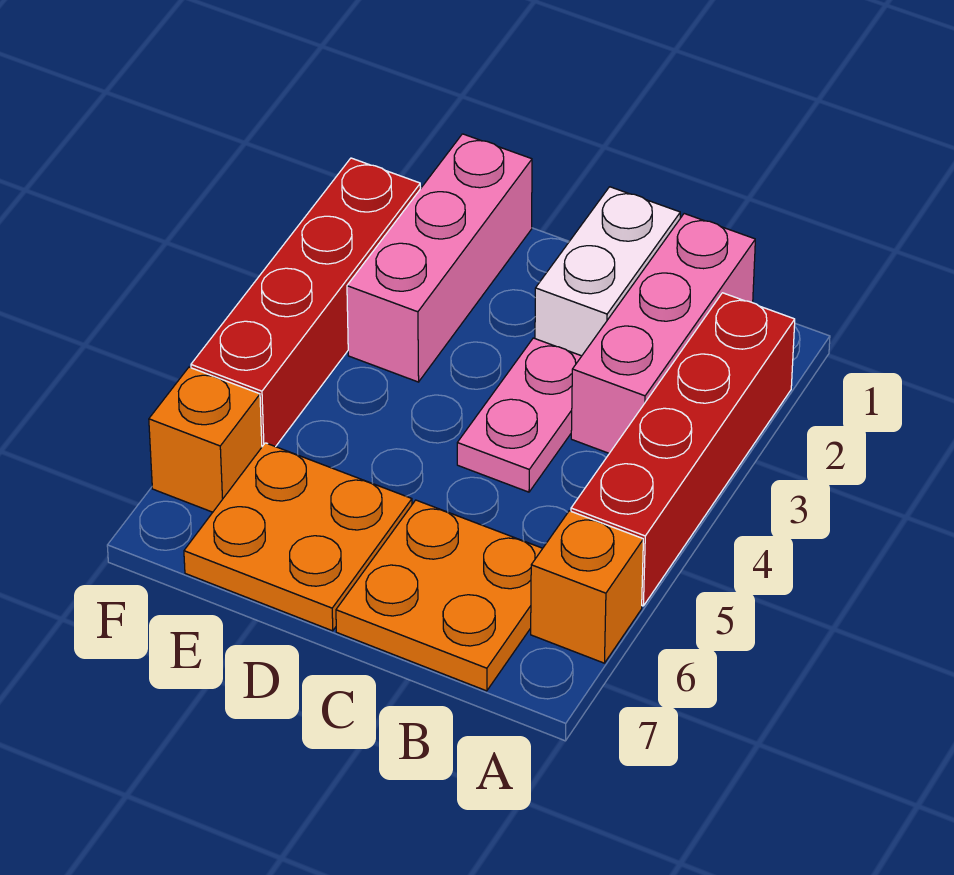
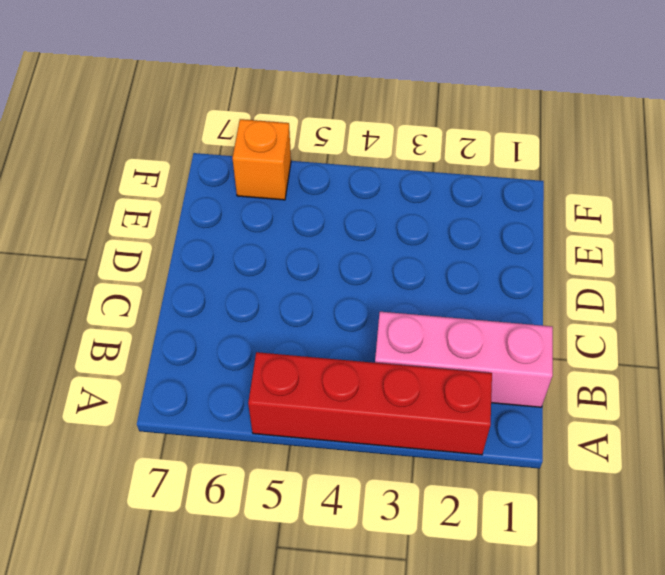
none -> orange brick A6 level 1
none -> orange plate B6:C7 level 1

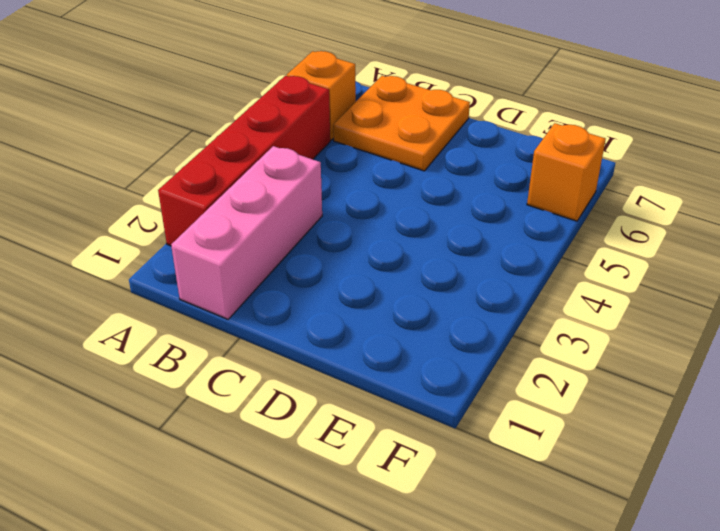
none -> white brick C1:C2 level 1
none -> pink plate C3:C4 level 1

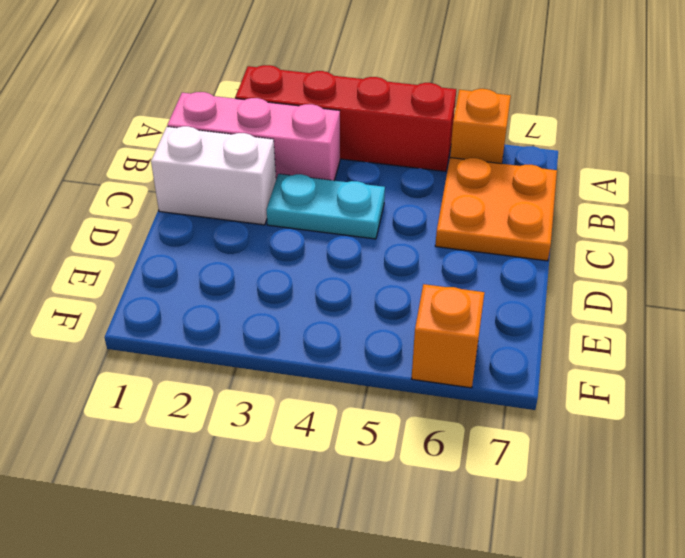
cyan plate C3:C4 level 1 -> pink plate C3:C4 level 1
none -> orange plate D6:E7 level 1
none -> pink brick E1:E3 level 1

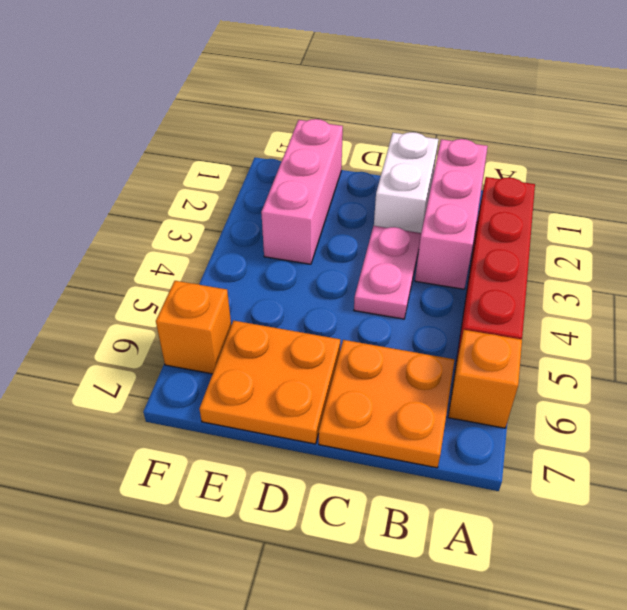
none -> red brick F2:F5 level 1

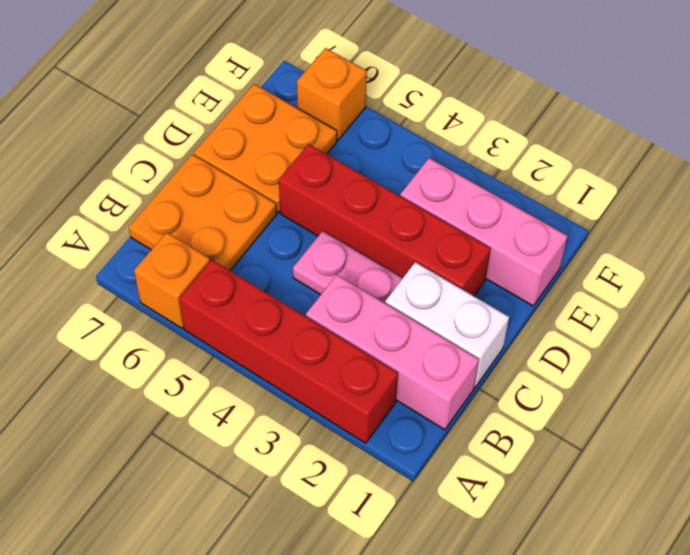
red brick D2:D5 level 1 -> red brick F2:F5 level 1

